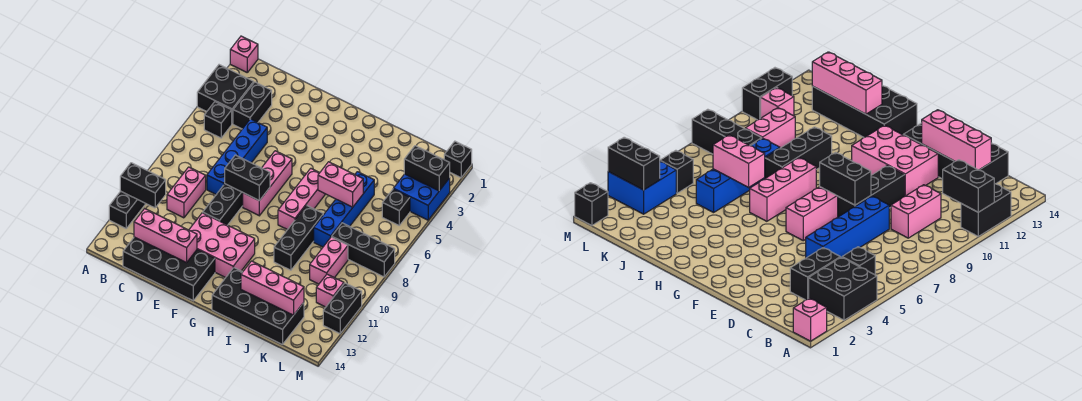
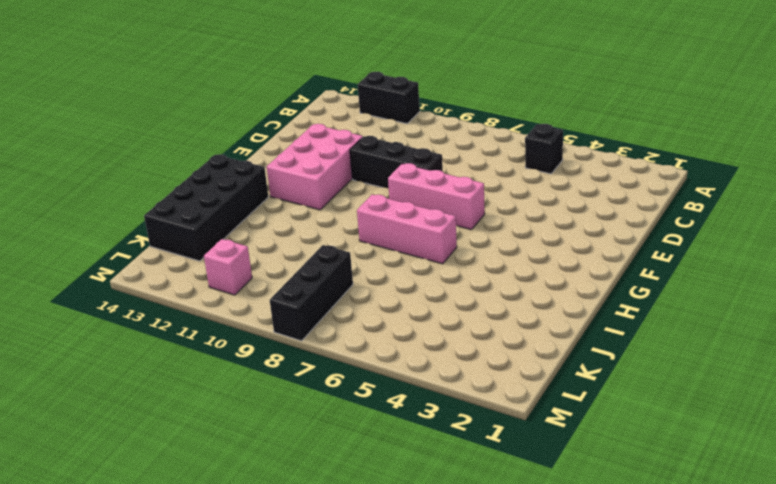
none -> pink brick A1 level 1
none -> black brick A3:B4 level 1
none -> black brick C3:C4 level 1

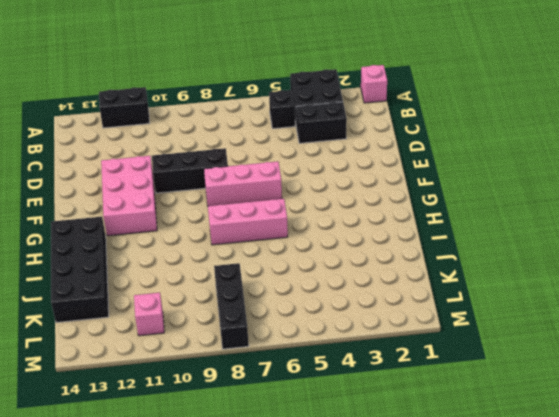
none -> pink brick C9:C10 level 1
none -> black brick C13:F14 level 1
none -> blue brick D5:D8 level 1

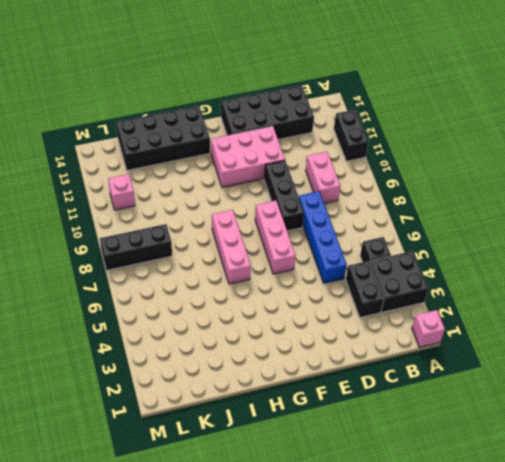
none -> black brick I8:I10 level 1
none -> blue brick J5:J8 level 1
none -> pink brick K9:K10 level 1

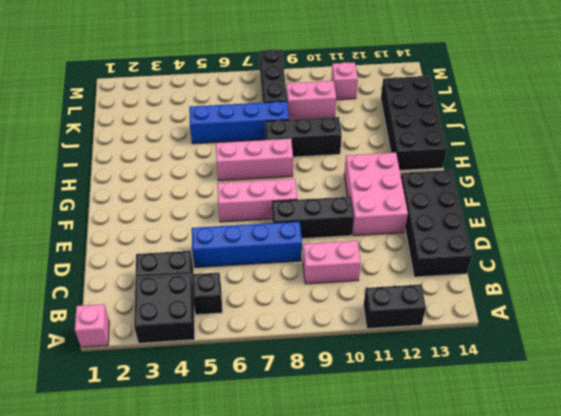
none -> blue brick L3:M4 level 1
none -> black brick L5 level 1
none -> black brick M1 level 1

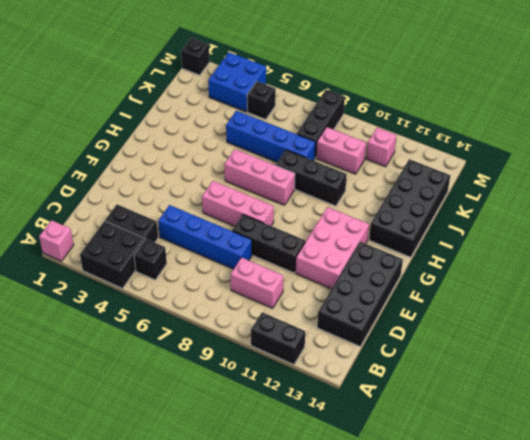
none -> black brick M11:M12 level 1
none -> black brick A11:B11 level 2
none -> pink brick C13:E13 level 2

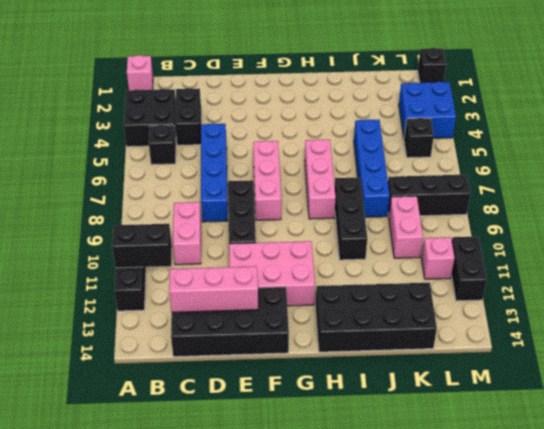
none -> black brick E8:F8 level 2
none -> pink brick I6:J6 level 2
none -> pink brick I13:K13 level 2

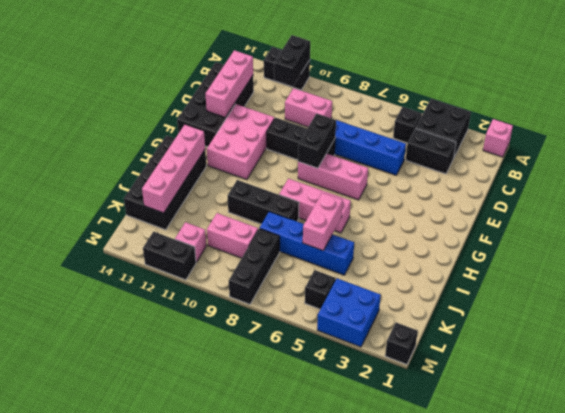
pink brick H13:K13 level 2 -> pink brick I13:K13 level 2
none -> black brick L3:M3 level 2

